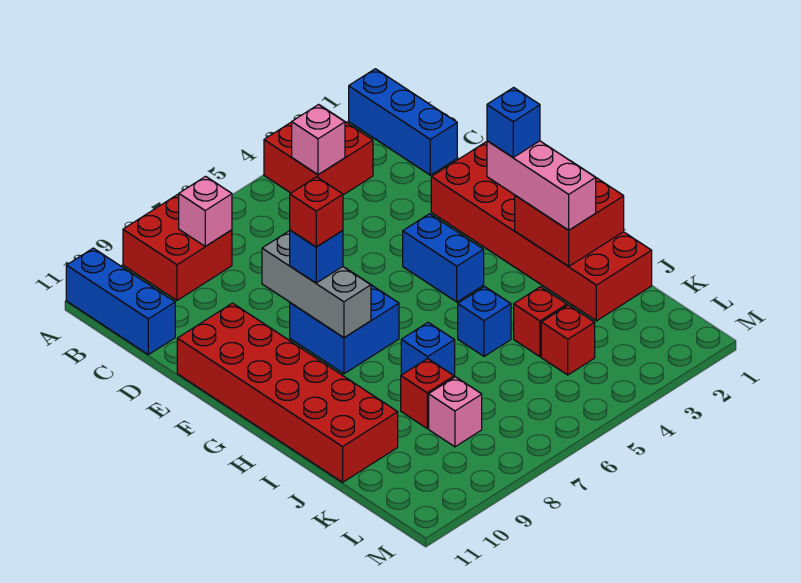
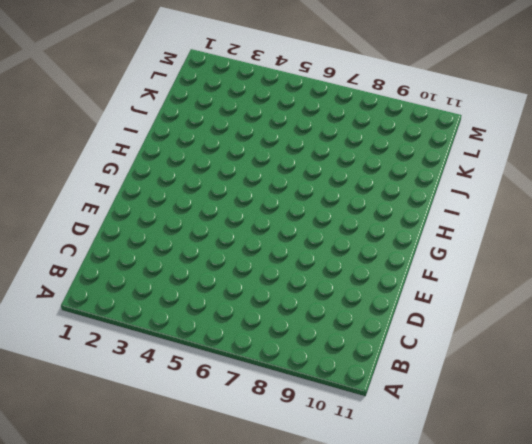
none -> blue brick A1:C1 level 1
none -> red brick A3:B4 level 1
none -> red brick A8:B9 level 1

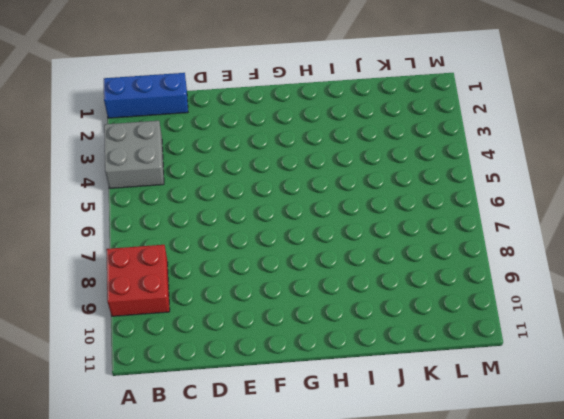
grey brick A3:B4 level 1 -> red brick A3:B4 level 1
none -> blue brick A11:C11 level 1
none -> red brick E1:J2 level 1
none -> red brick E10:J11 level 1

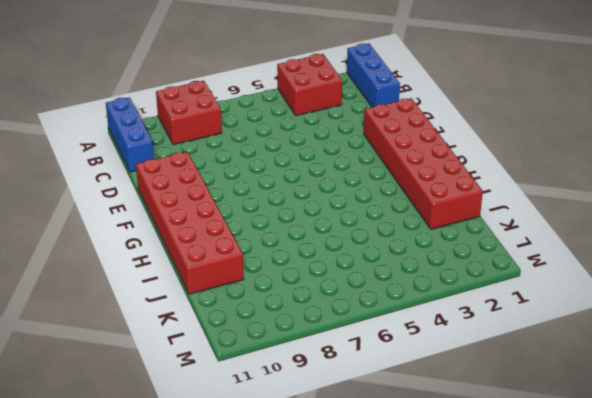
none -> blue brick F4:G4 level 1
none -> blue brick F7:G8 level 1
none -> blue brick I5 level 1

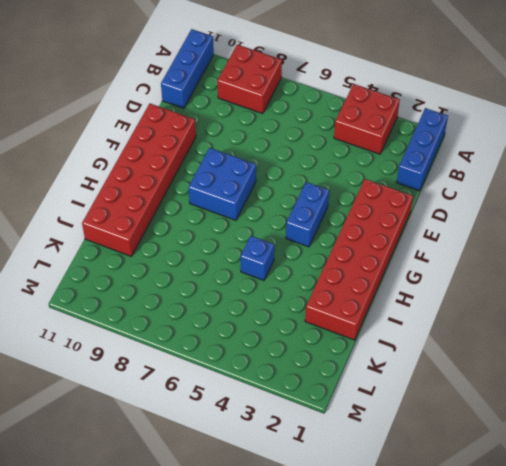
none -> blue brick I7 level 1
none -> red brick J4 level 1
none -> red brick J8 level 1

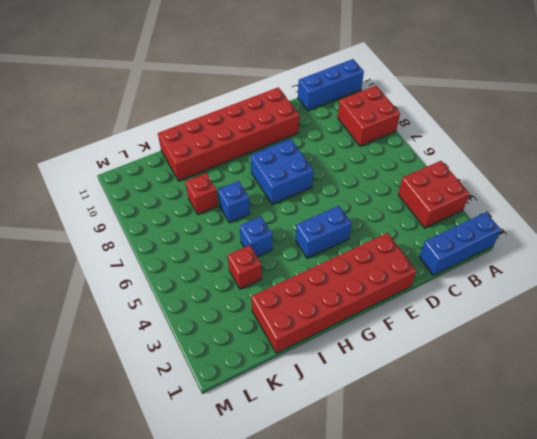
none -> red brick K4 level 1
none -> pink brick K8 level 1
none -> pink brick B4 level 2

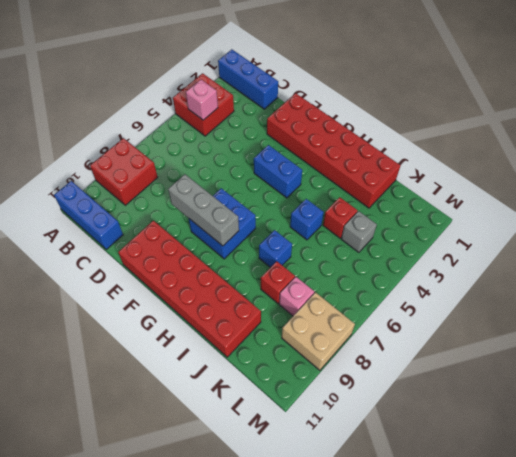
grey brick K4 level 1 -> red brick K4 level 1
tan brick L8:M9 level 1 -> none
none -> pink brick B8 level 2
none -> red brick H1:I2 level 2
none -> blue brick F8 level 3

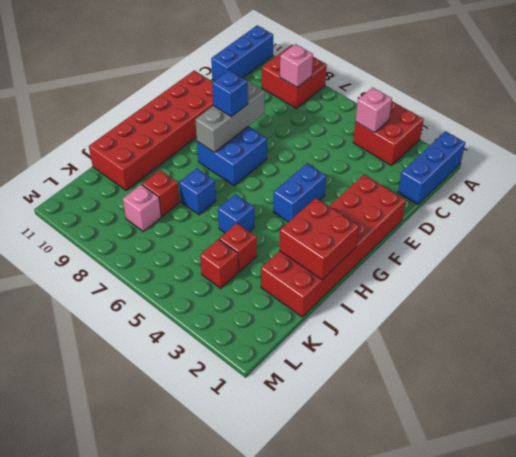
none -> pink brick G2:I2 level 3
none -> red brick F8 level 4
none -> blue brick G2 level 4

